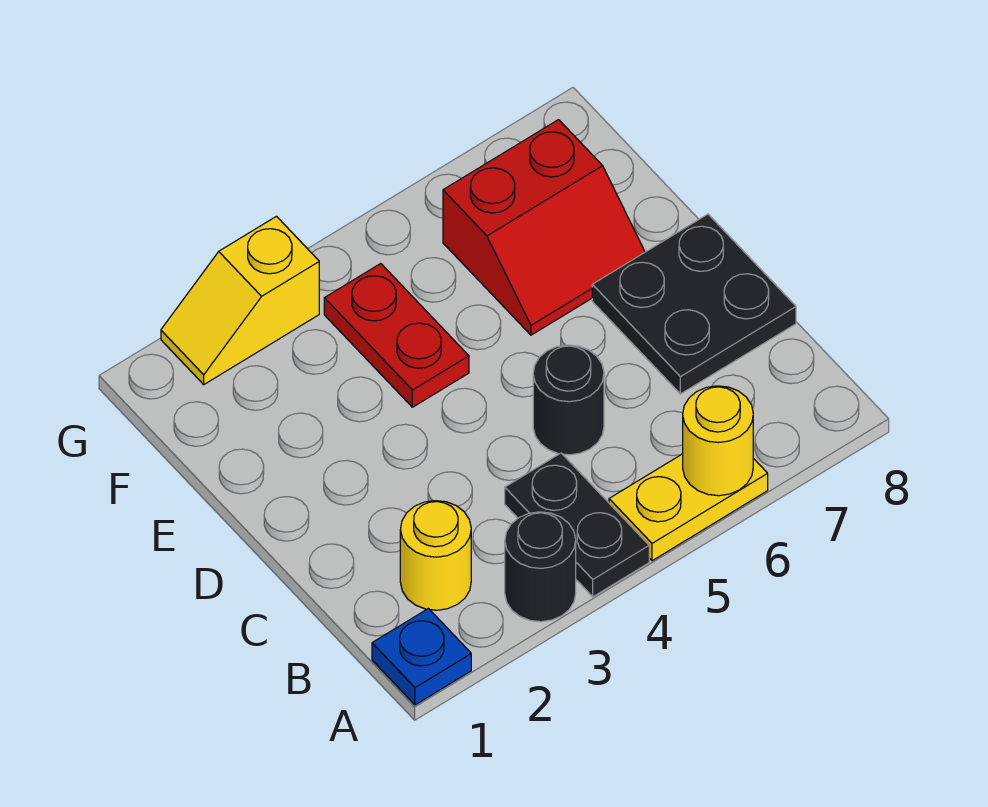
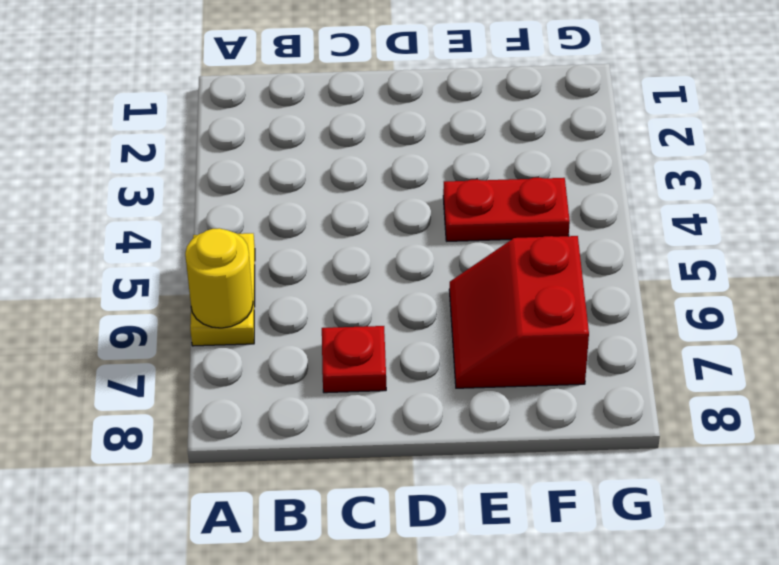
red plate C7 level 1 -> black plate C7:D8 level 1
none -> blue plate A1 level 1
none -> black round brick A3 level 1

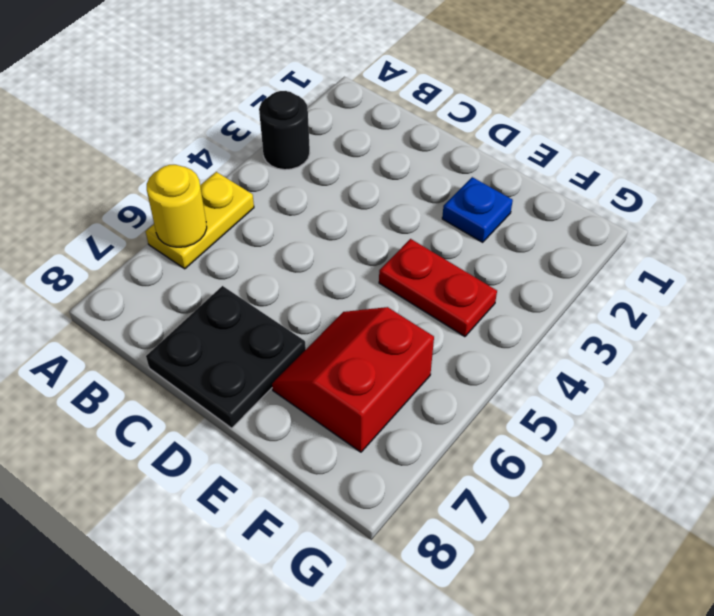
blue plate E2 level 1 -> blue plate A1 level 1
none -> black plate A4:B4 level 1
none -> yellow round brick B2 level 1

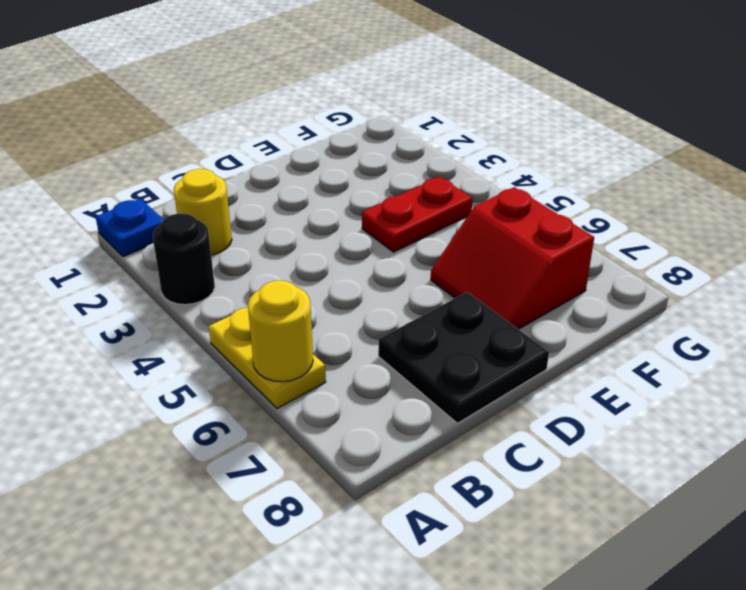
none -> black plate A4:B4 level 1
none -> black round brick C5 level 1

